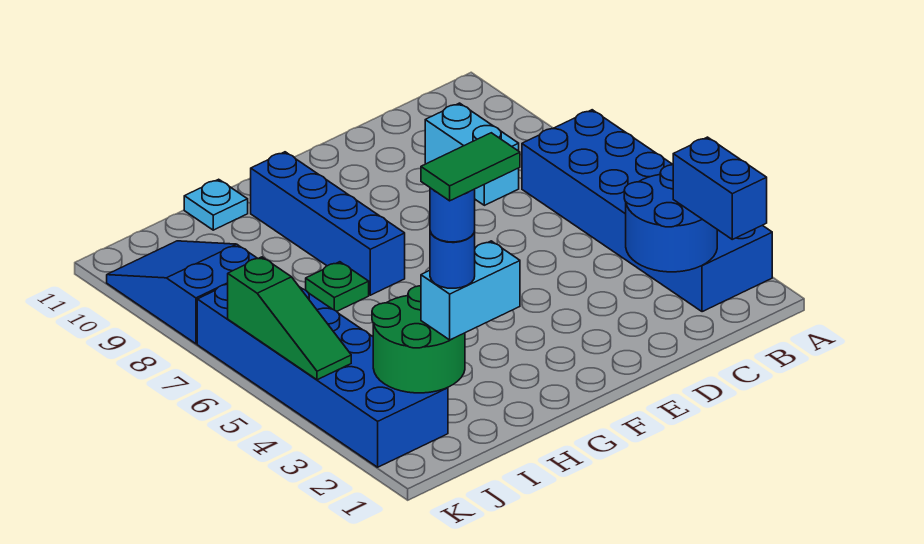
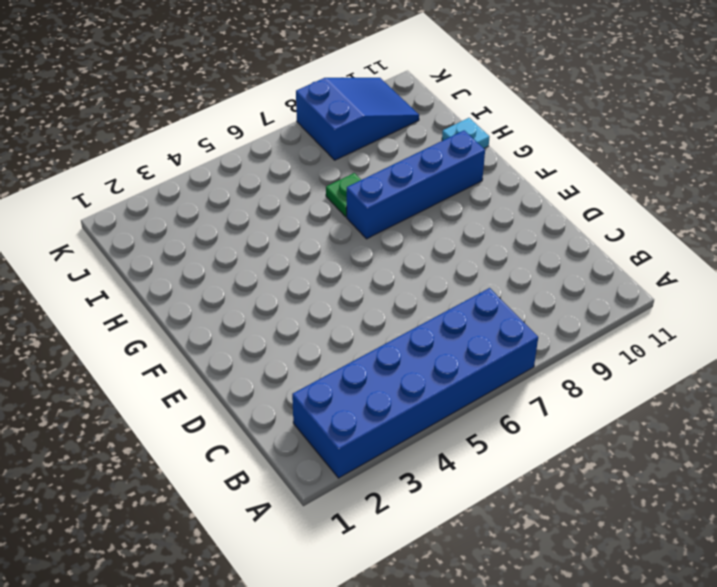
none -> cyan brick C8:C9 level 1
none -> blue brick J2:K7 level 1
none -> blue round brick B2:C3 level 2

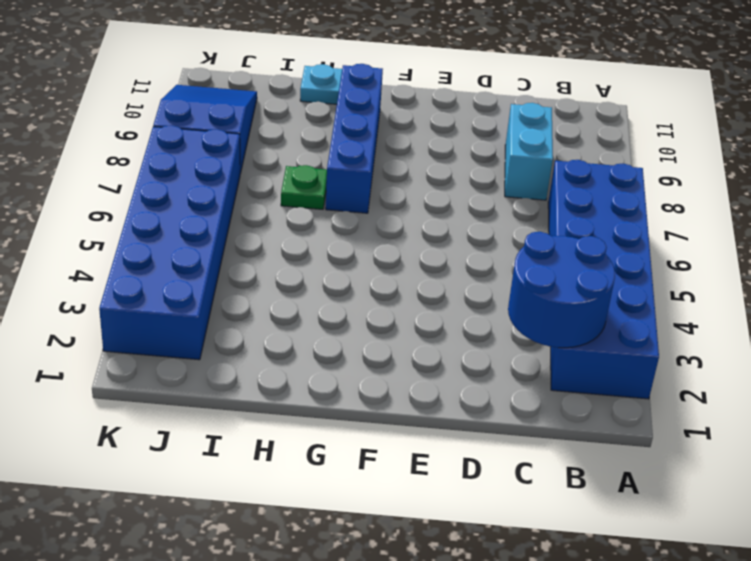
none -> green round brick I2:J3 level 2
none -> green slope K4:K6 level 2 top 6
none -> blue brick B1:B2 level 3

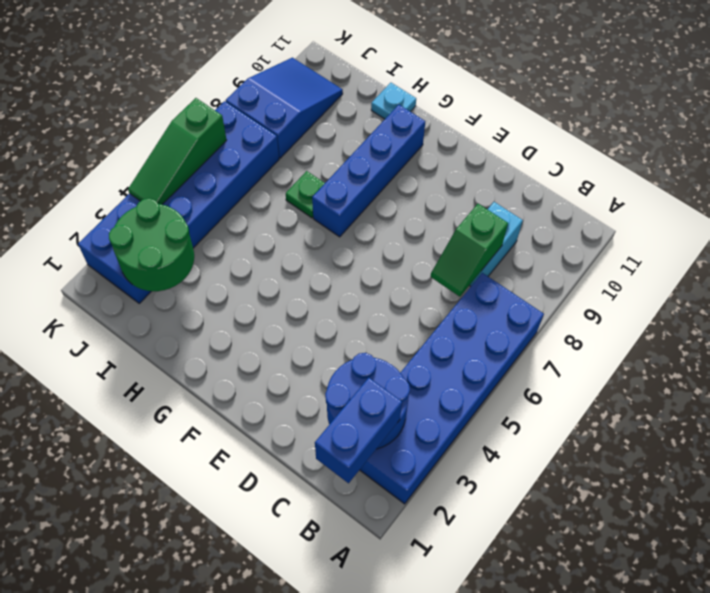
green slope C7:C8 level 2 top 8 -> none
none -> cyan brick H2:I2 level 3
none -> blue round brick I2 level 4
none -> blue round brick I2 level 5

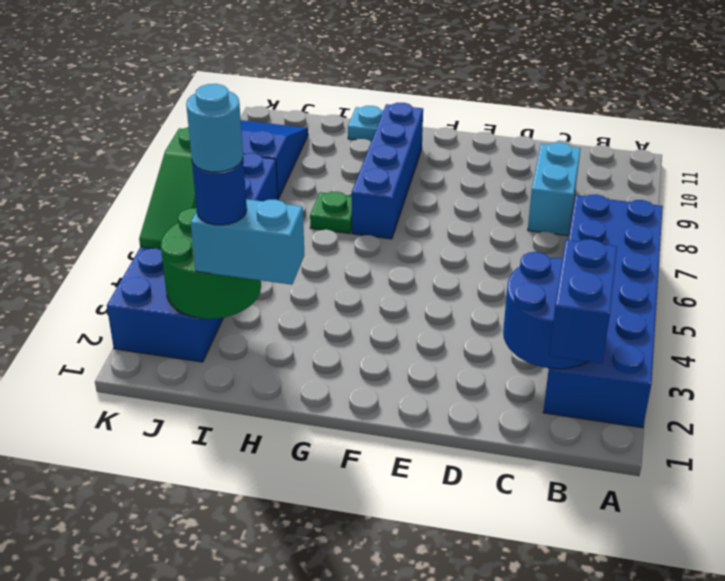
cyan round brick I2 level 5 -> blue round brick I2 level 5
none -> green tile H2:I2 level 6

